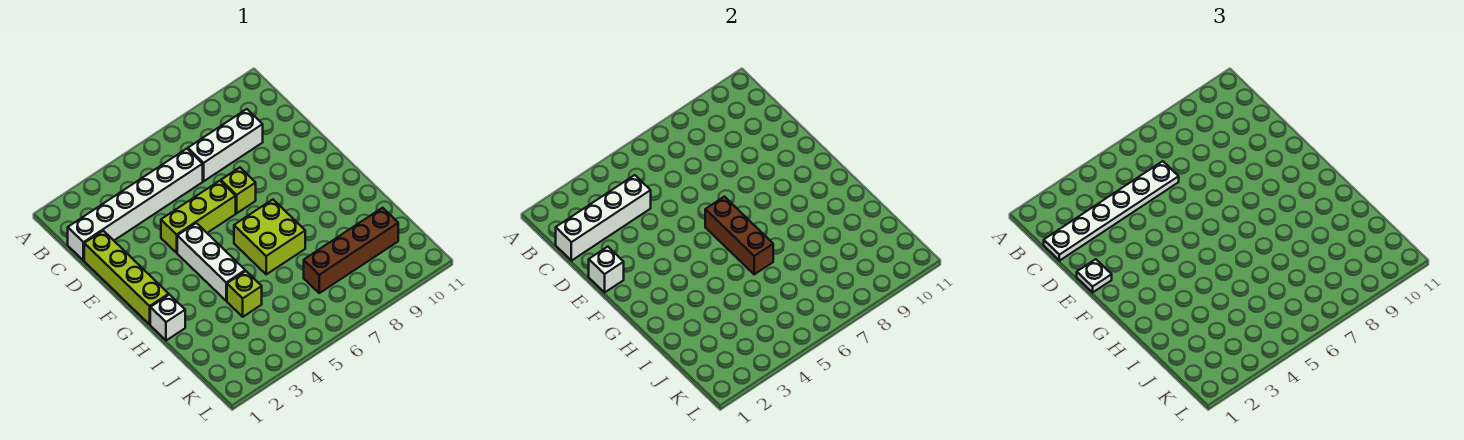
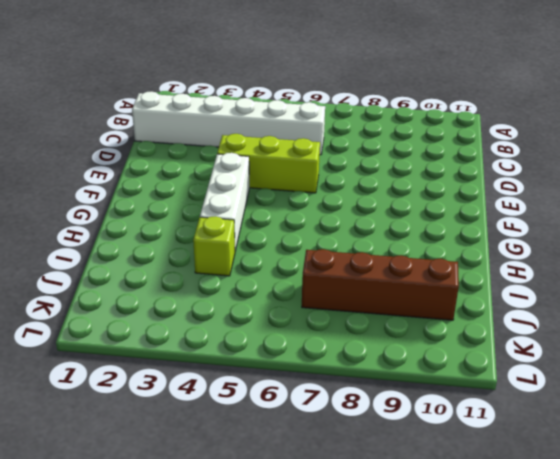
none -> white brick C7:C9 level 1
none -> lime brick D1:G1 level 1
none -> lime brick E7 level 1

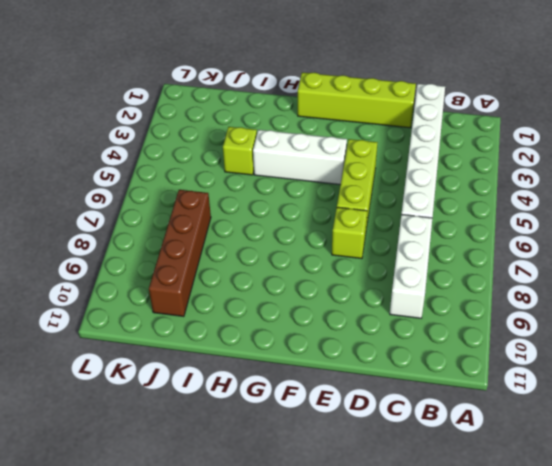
none -> lime brick G6:H7 level 1
none -> white brick H1 level 1
none -> white brick C1:C4 level 2

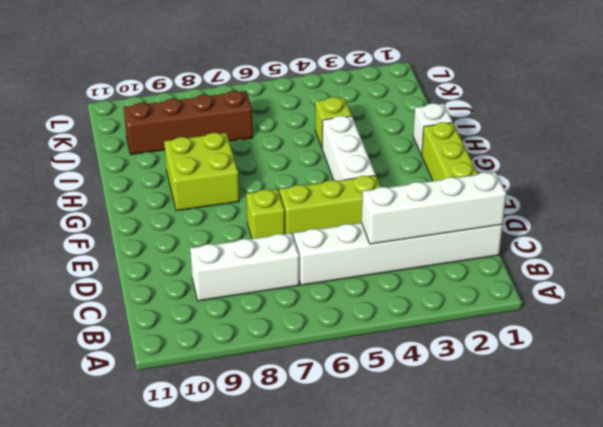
lime brick G8:H9 level 1 -> lime brick G6:H7 level 1
none -> white brick E1 level 2
none -> brown brick F6:H6 level 2
none -> white plate C1:C6 level 3

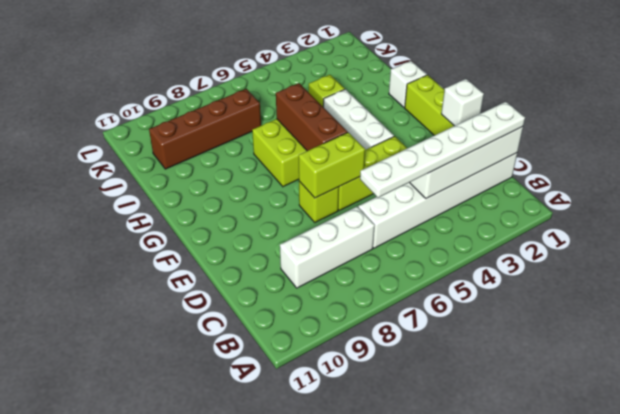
lime brick E6:E7 level 2 -> none
none -> white plate E1 level 3

